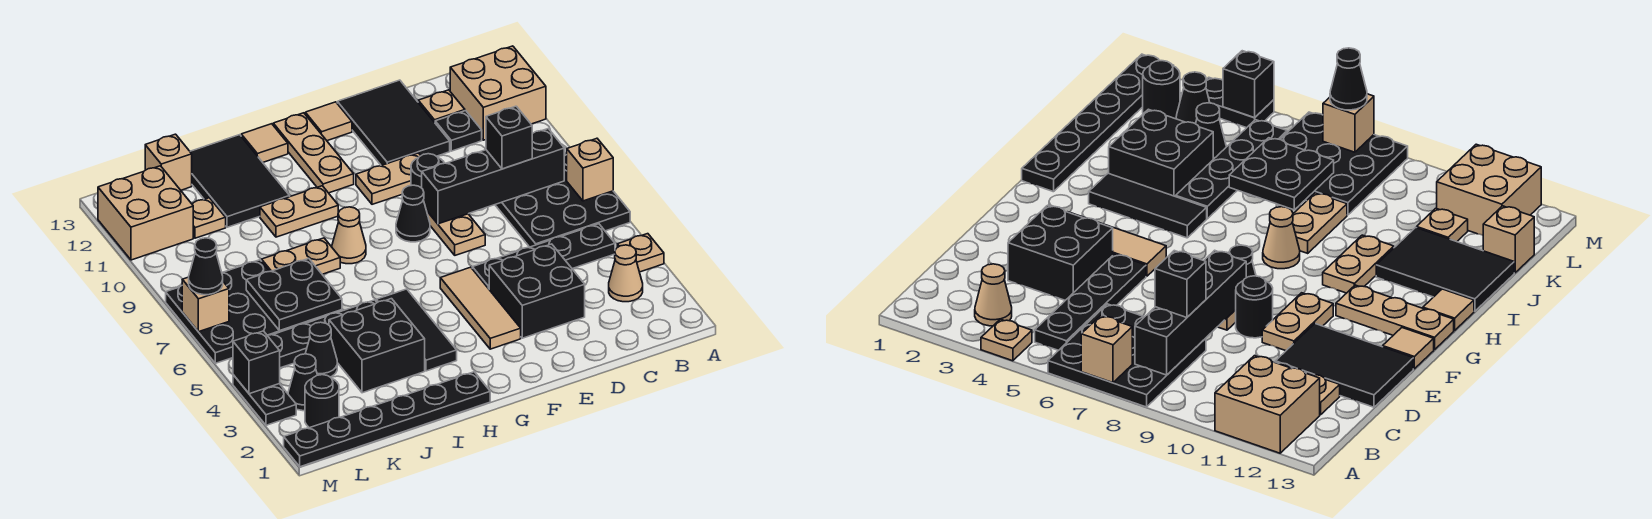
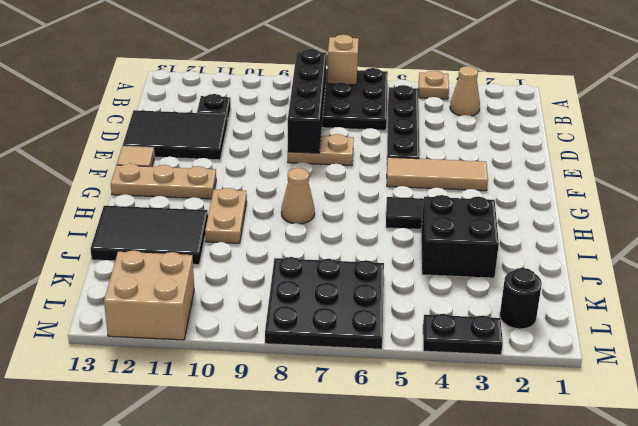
none -> tan brick A11:B12 level 1
none -> tan plate C12 level 1
none -> black brick D3:E4 level 1
none -> black round brick E9 level 1

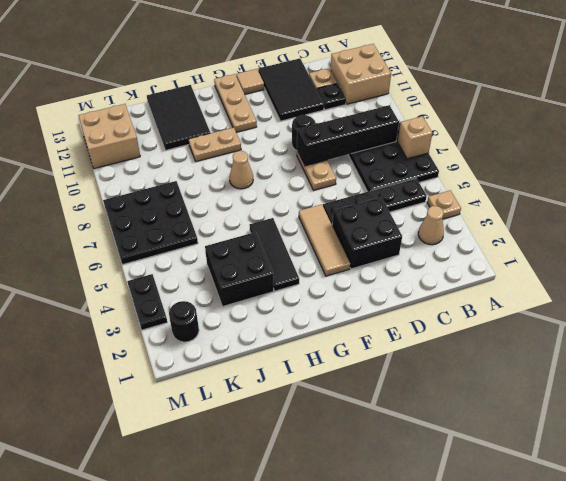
none -> tan plate E10:F10 level 1
none -> black cone F8 level 1
none -> black plate H1:M1 level 1
none -> tan tile H13 level 1

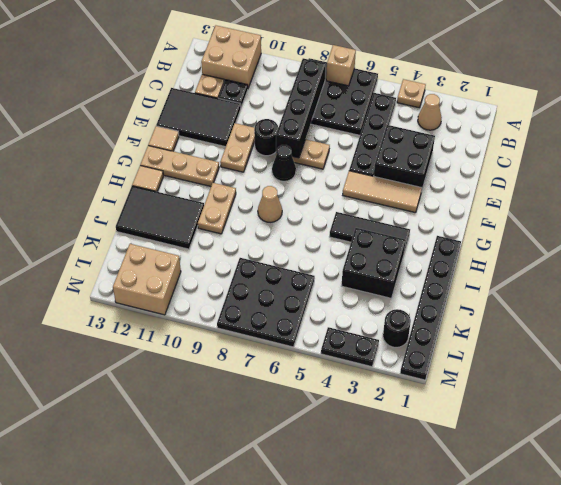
none -> black plate I5:L5 level 1
none -> tan plate I8:J8 level 1
none -> black cone K4 level 1
none -> tan plate K11 level 1

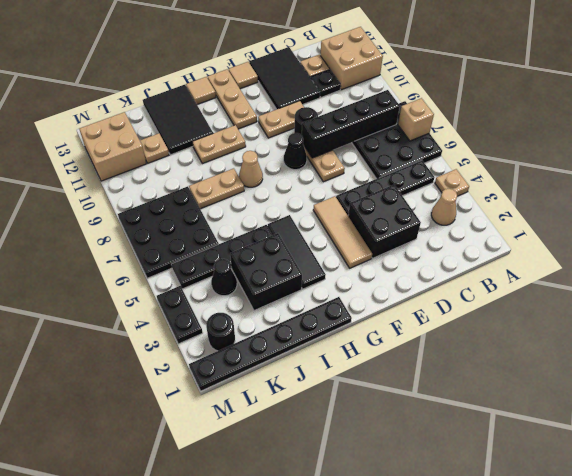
none -> tan brick K13 level 1
none -> black cone L3 level 1
none -> black plate J6:K7 level 2
none -> black brick M4 level 2

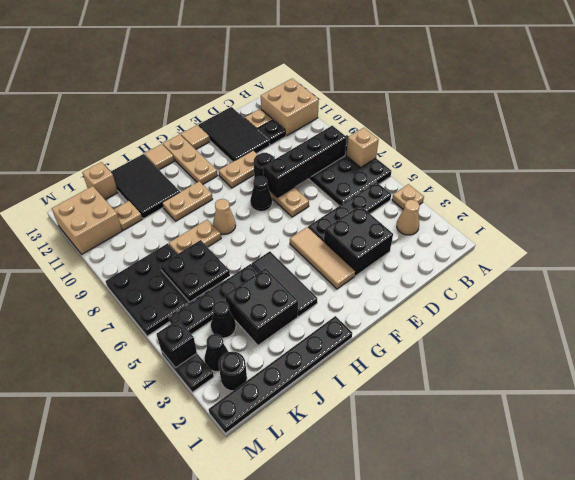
none -> tan brick M7 level 2
none -> black brick C8 level 3
none -> black cone M7 level 3

